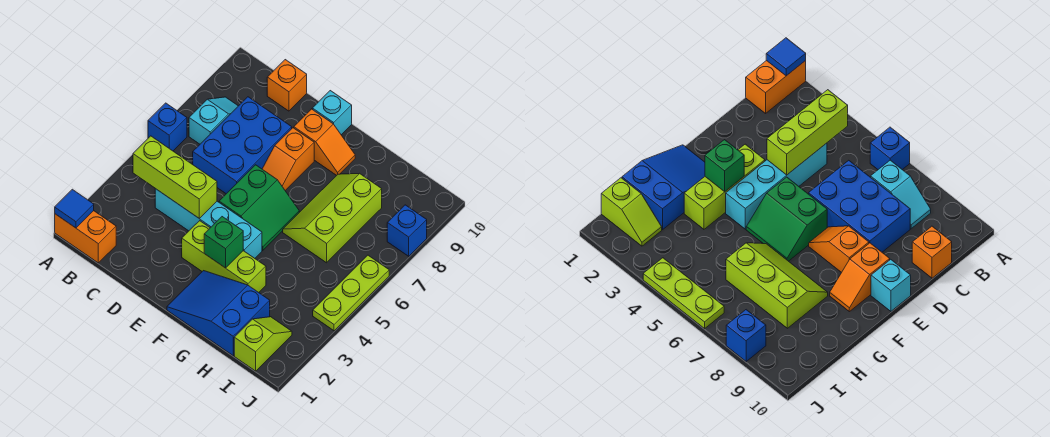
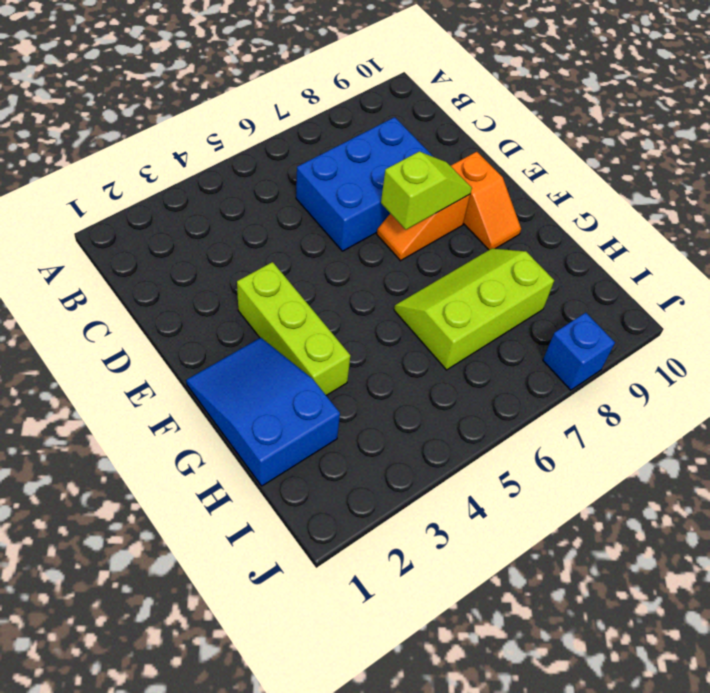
lime slope E7:E8 level 2 top 7 -> lime slope I1:I2 level 1 top 1
none -> orange brick A1:B1 level 1
none -> blue brick A6 level 1
none -> cyan slope B7:B8 level 1 top 7

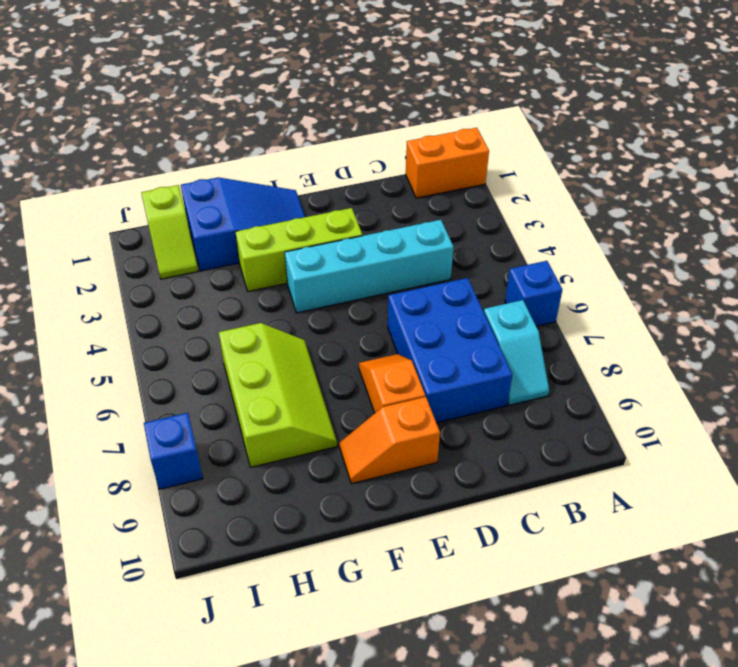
none -> orange brick C10 level 1
none -> green slope E5:F6 level 1 top E
none -> cyan brick E10 level 1

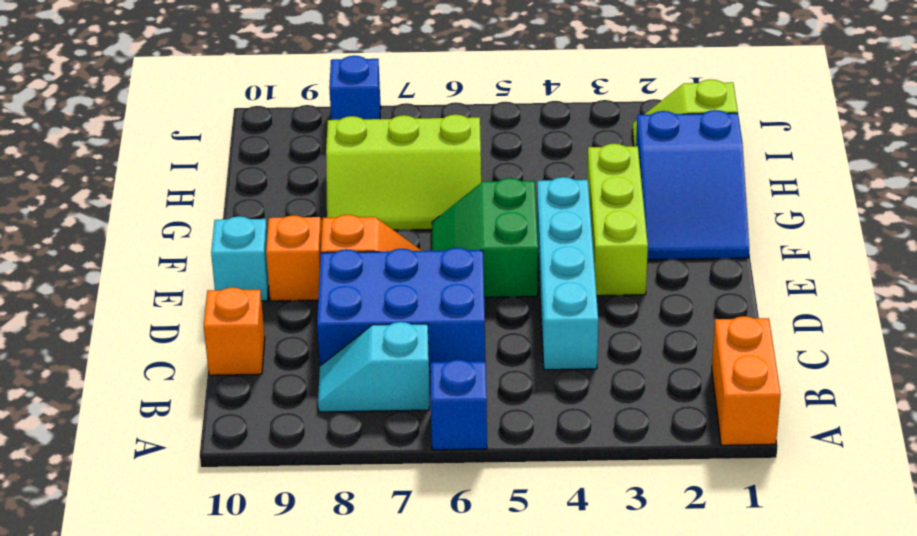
green slope E5:F6 level 1 top 5 -> green slope E5:F6 level 1 top E
none -> lime plate J4:J6 level 1
none -> blue tile A1 level 2
none -> lime brick B4:D4 level 2

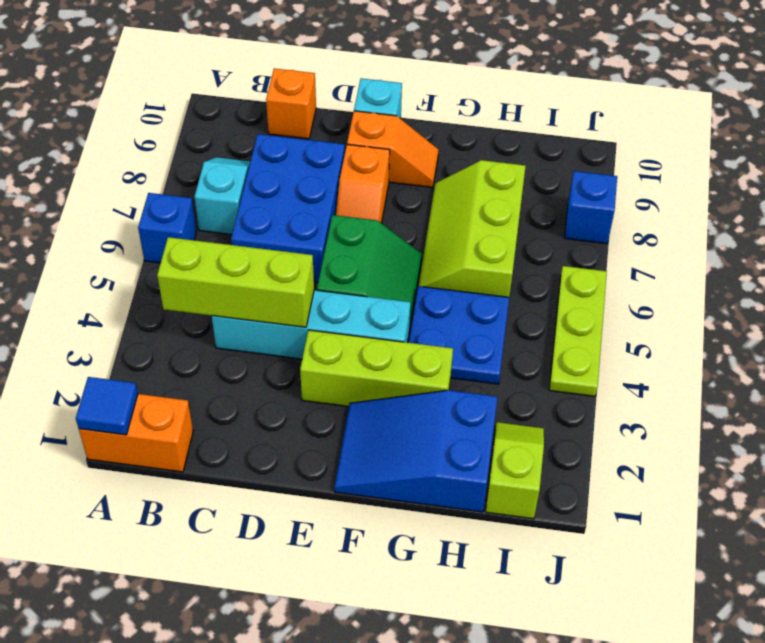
blue plate G4:H5 level 1 -> none
none -> green brick F3 level 2

